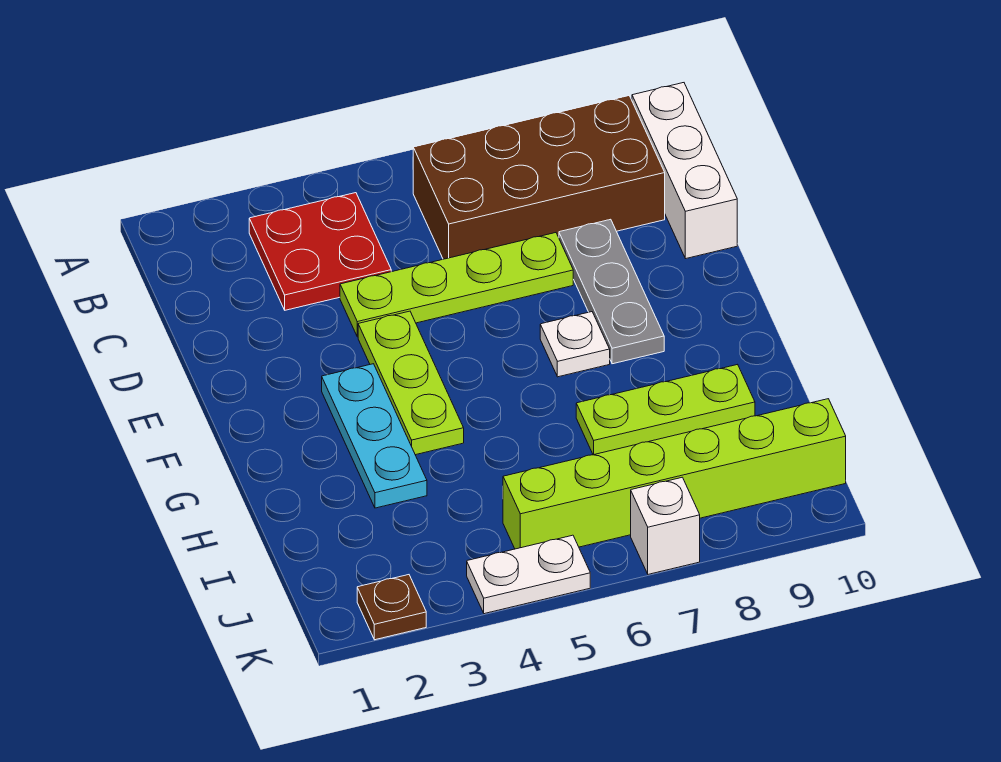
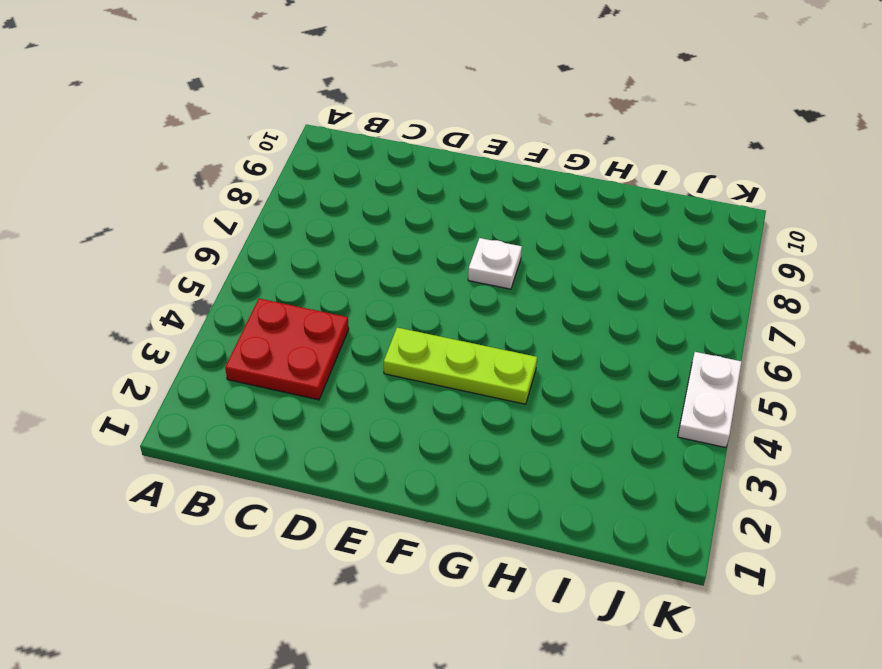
none -> brown brick B6:C9 level 1
none -> white brick B10:D10 level 1
none -> lime plate D4:D7 level 1

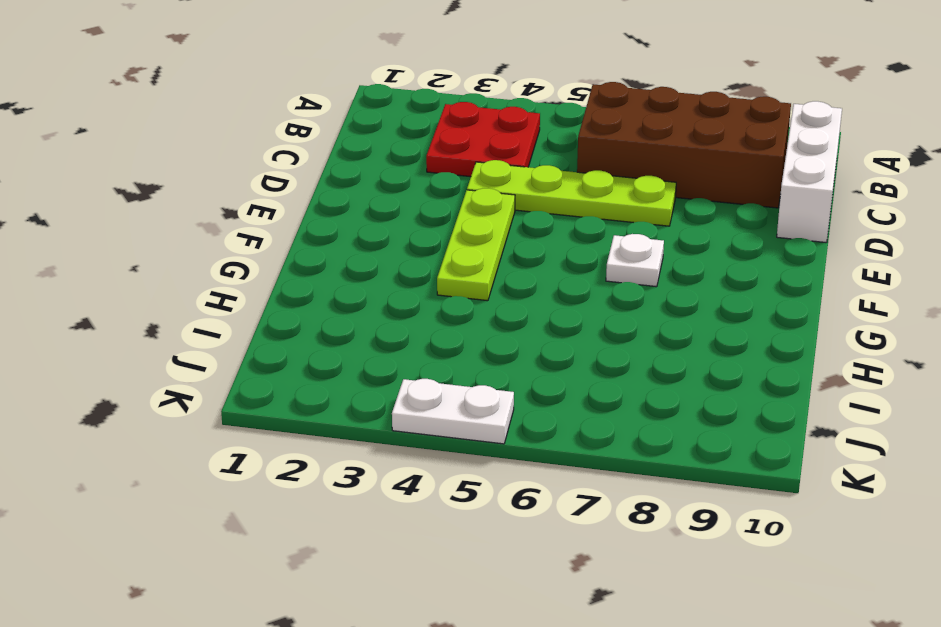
none -> grey plate D8:F8 level 1
none -> cyan plate F3:H3 level 1
none -> lime plate H7:H9 level 1

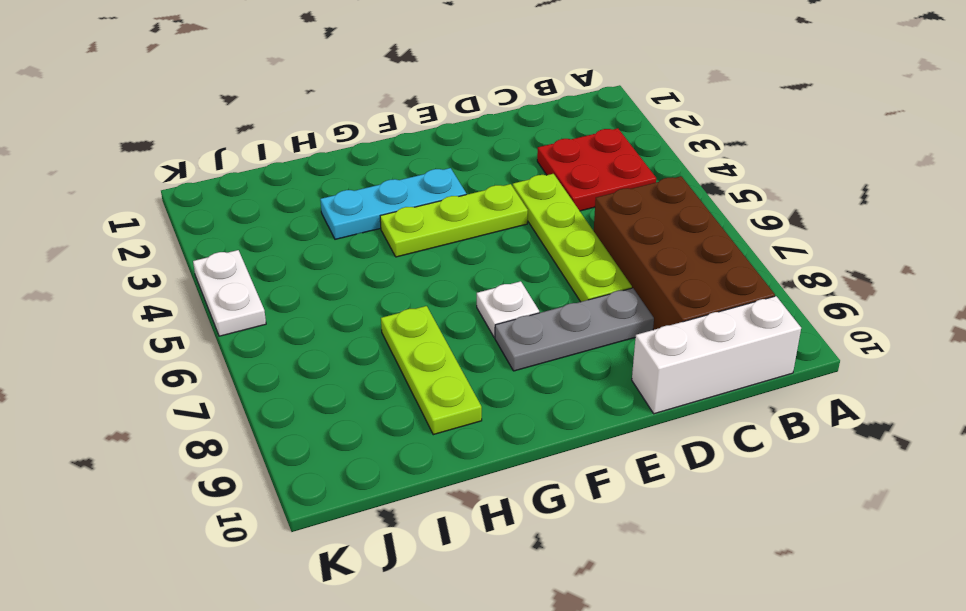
none -> lime brick J5:J10 level 1
none -> brown plate K2 level 1
none -> white brick K7 level 1

